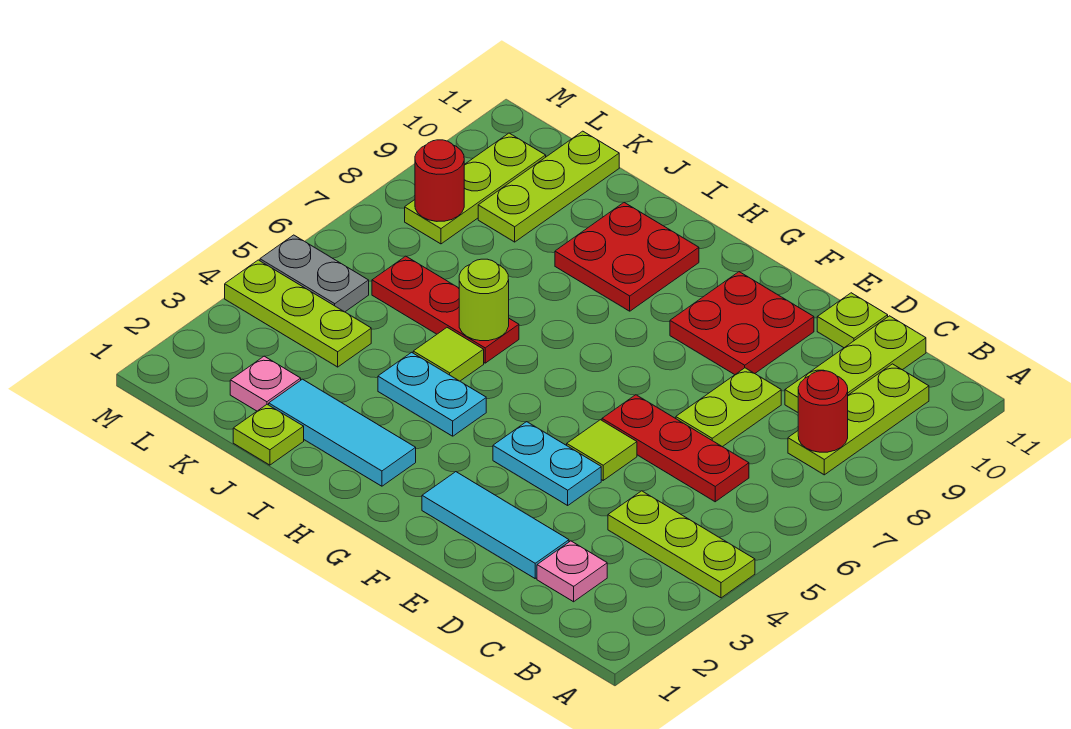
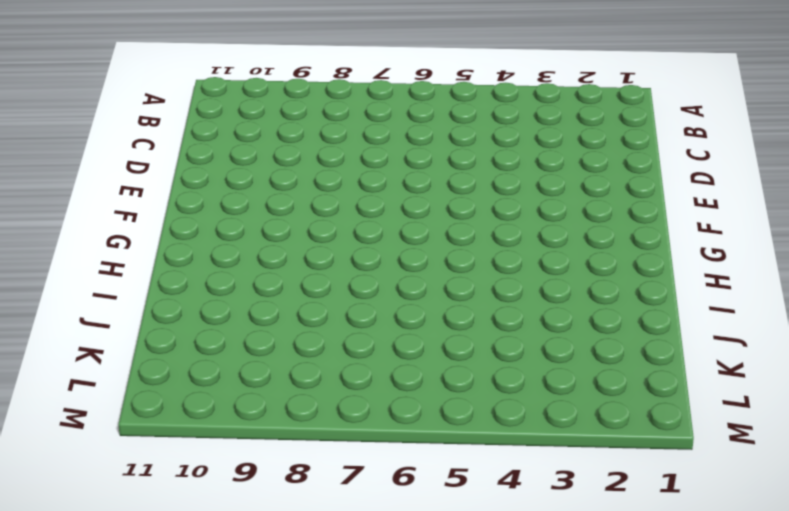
none -> lime plate A4:C4 level 1
none -> lime plate B8:B10 level 1
none -> pink plate C2 level 1

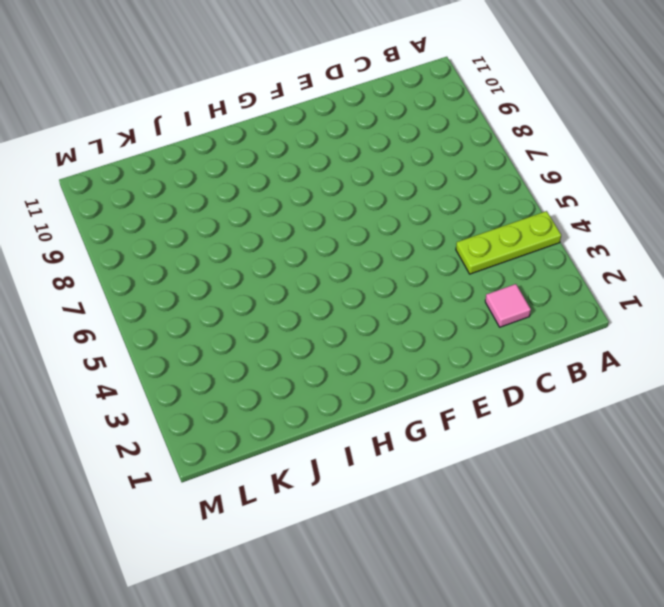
pink tile C2 level 1 -> pink plate C2 level 1
none -> lime plate B8:B10 level 1
none -> red plate C6:E6 level 1
none -> lime plate C9:C11 level 1

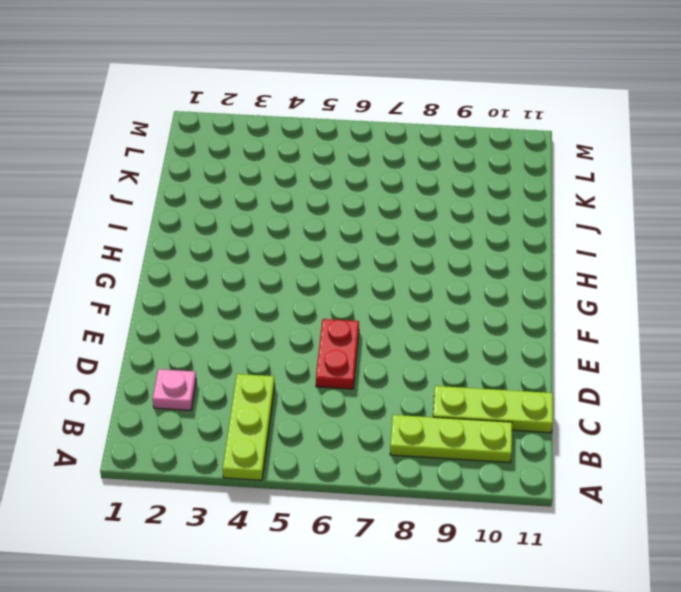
red plate D6:E6 level 1 -> red plate C6:E6 level 1
none -> cyan tile D2:F2 level 1
none -> lime plate D7:D8 level 1
none -> lime plate D11 level 1

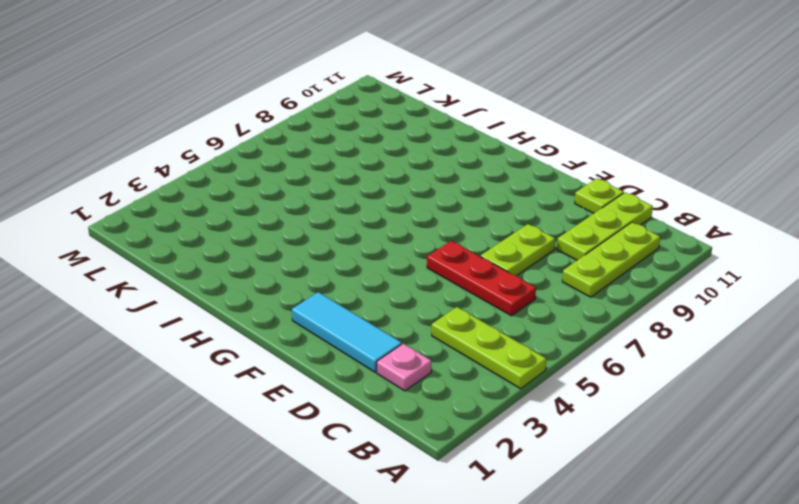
none -> cyan plate E4:F4 level 1
none -> lime tile E5 level 1
none -> red plate E9:F10 level 1

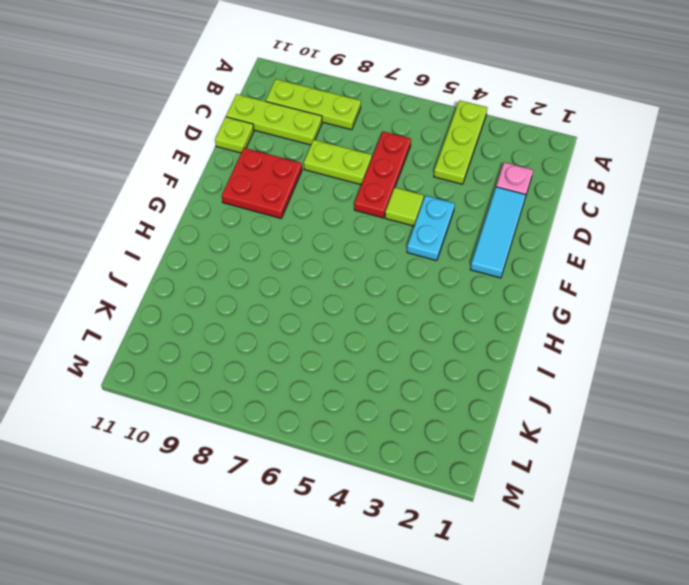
none -> cyan tile H2:J2 level 1
none -> cyan plate H4:I4 level 1
none -> red plate H9:I10 level 1

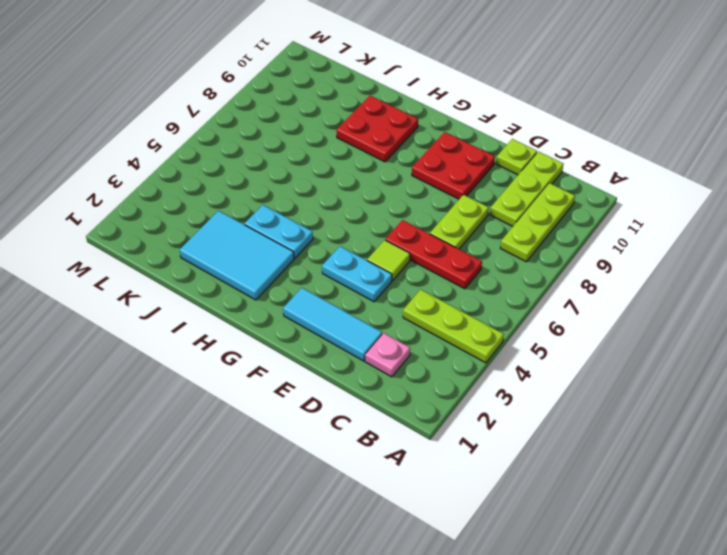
cyan tile H2:J3 level 1 -> cyan tile H2:J2 level 1
none -> lime tile I5 level 1
none -> red plate I6:K6 level 1
none -> lime plate J1 level 1

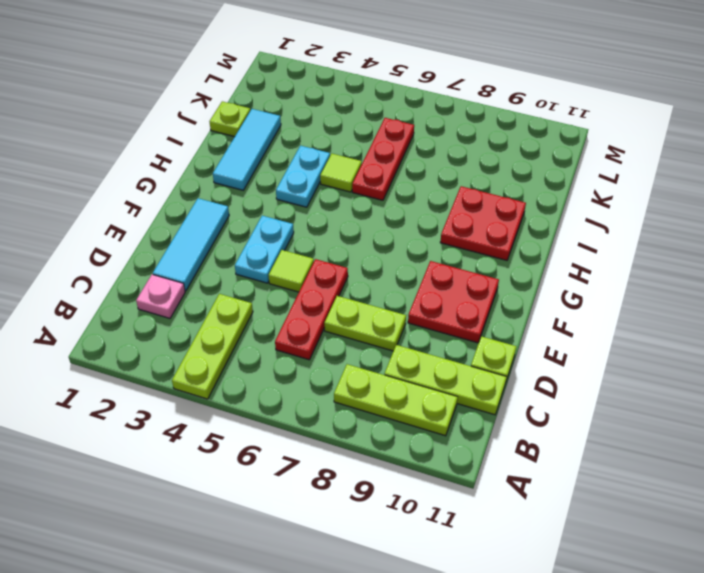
none -> pink plate K2 level 1
none -> lime plate K4:M4 level 1
none -> lime plate K9:K11 level 1

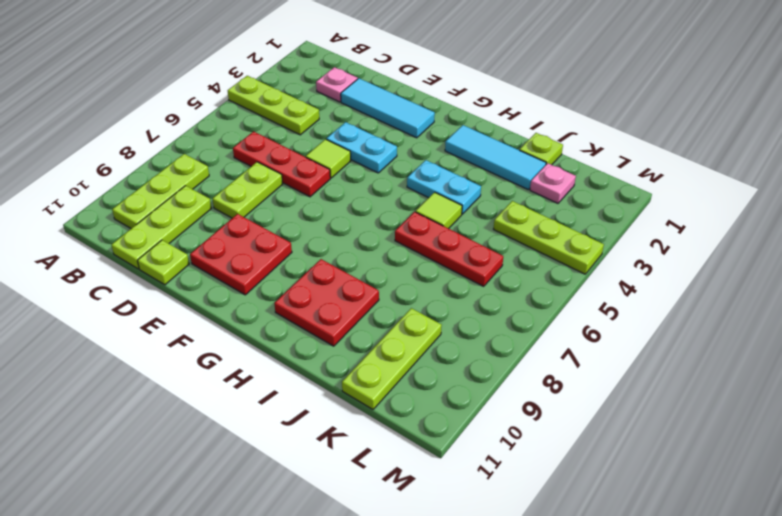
none -> grey plate L5:M5 level 1
none -> lime plate L8:L10 level 1
none -> red round brick B8 level 2

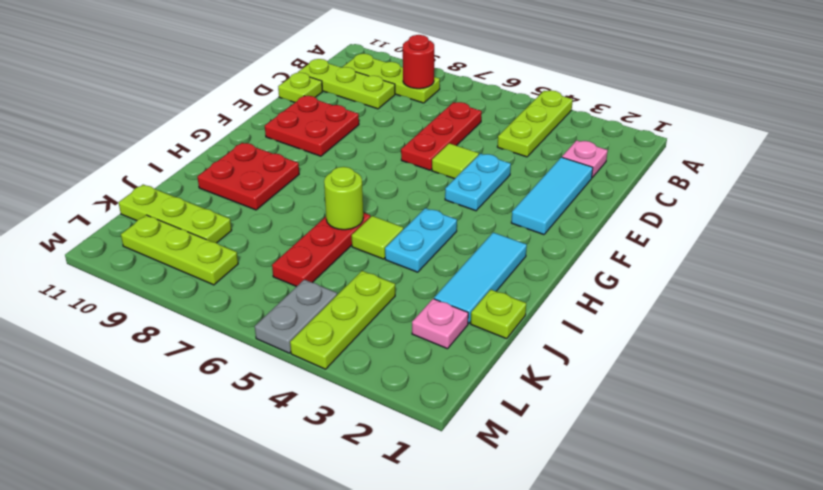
none -> lime plate D7:D8 level 1
none -> red round brick L8 level 2

